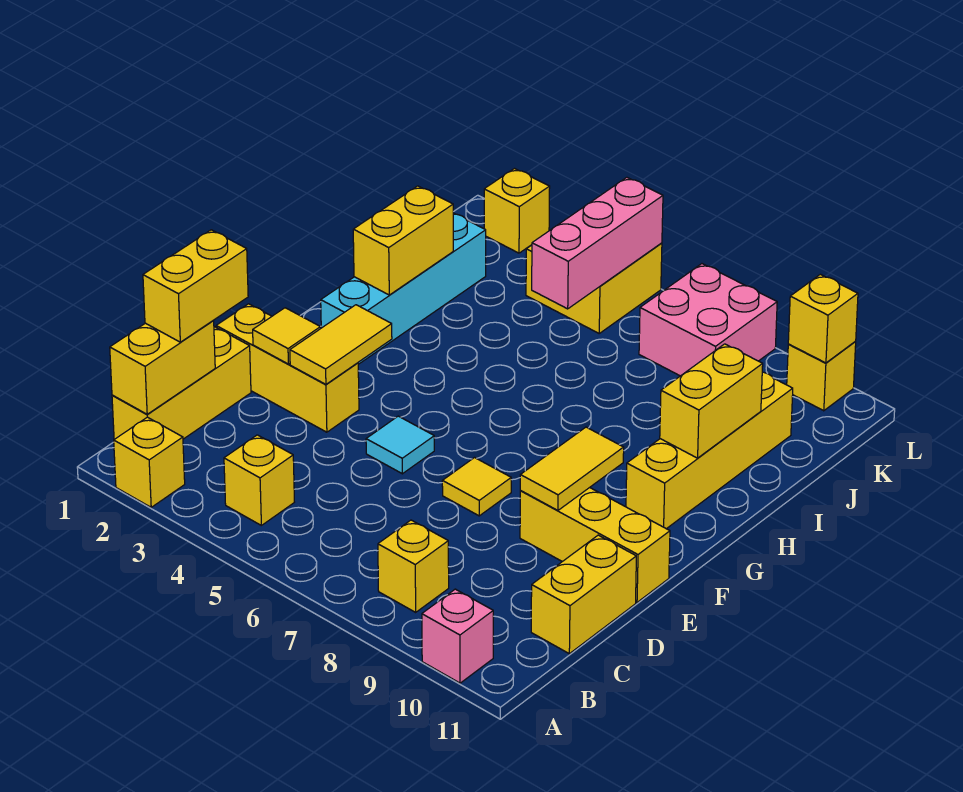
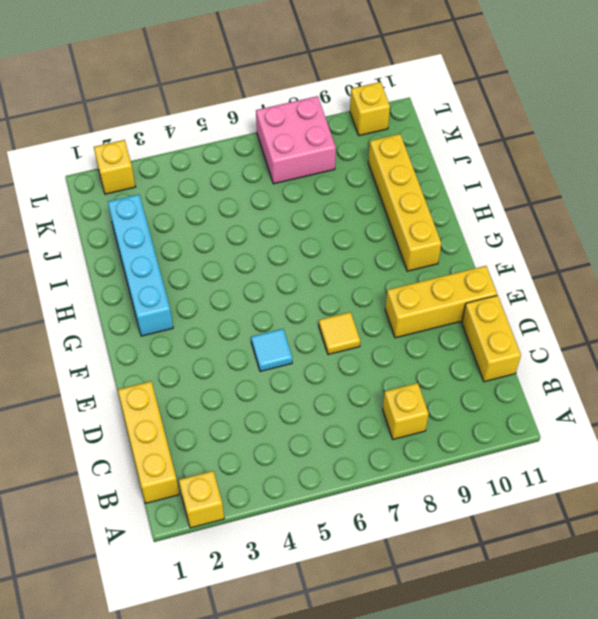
none -> pink brick A10 level 1
none -> yellow brick B4 level 1
none -> yellow brick E1:E3 level 1

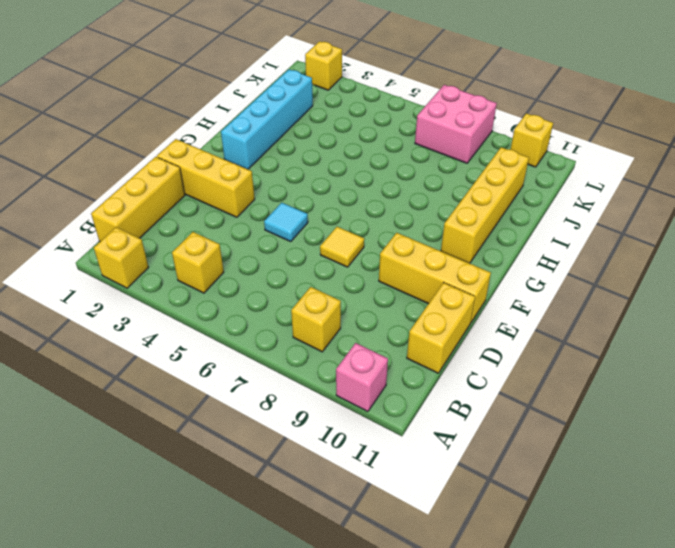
none -> yellow brick K4:L5 level 1
none -> yellow brick B1:C1 level 2
none -> yellow tile E2 level 2

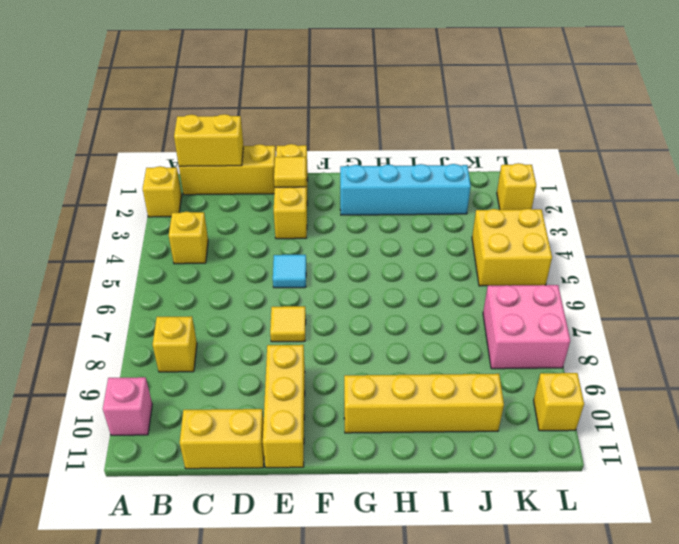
none -> yellow tile E3:F3 level 2
none -> yellow tile E9:F9 level 2
none -> yellow brick H2:I2 level 2

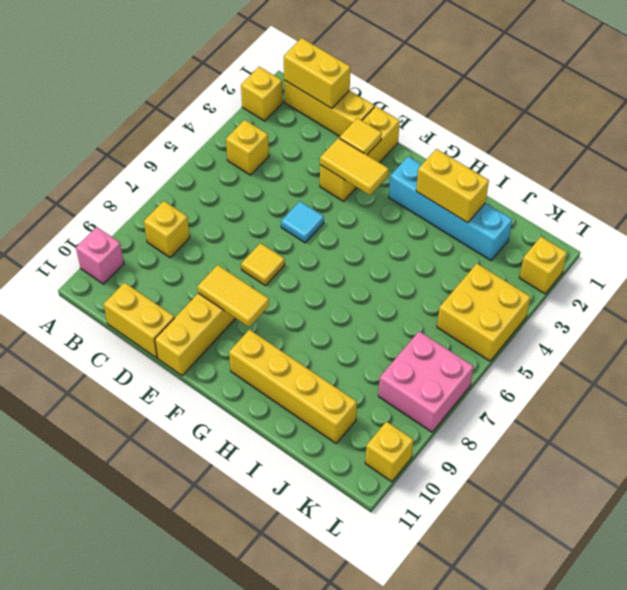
none -> yellow brick H10:I10 level 2
none -> pink brick J5:L5 level 2
none -> yellow brick L10 level 2

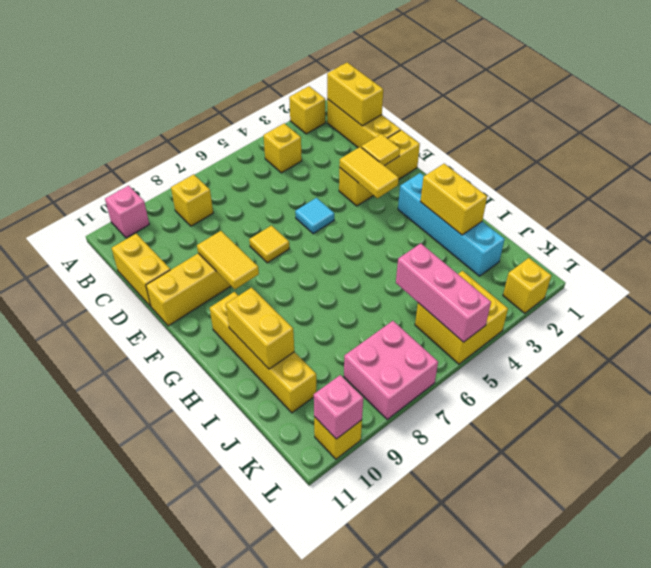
pink brick L10 level 2 -> yellow brick L10 level 2
none -> yellow brick C1:D1 level 3

